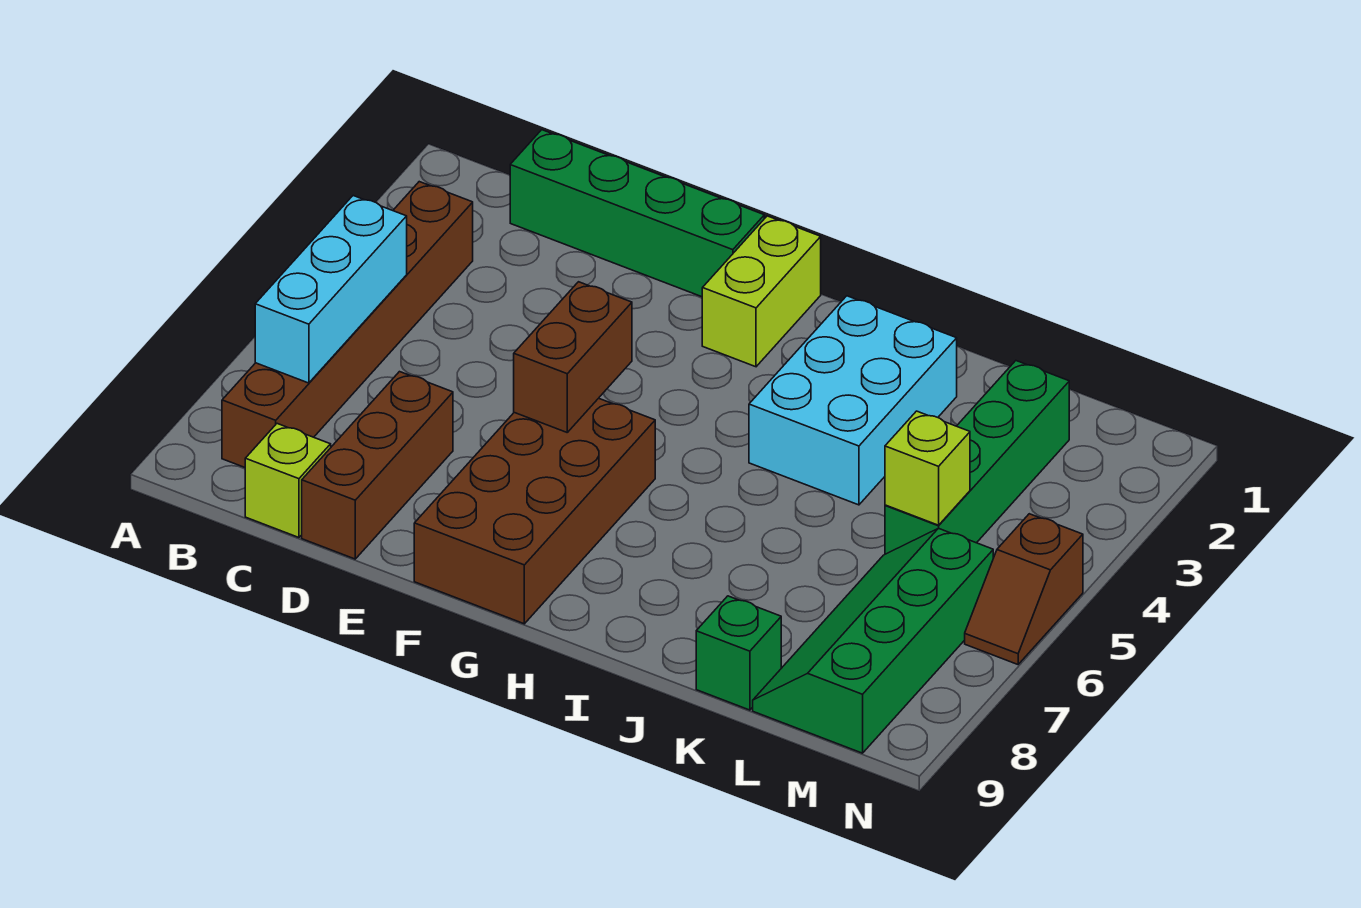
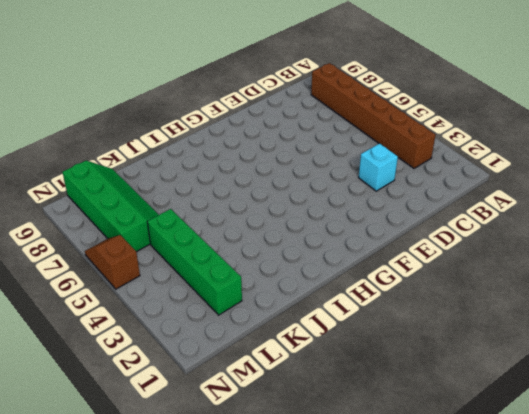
cyan brick D3 level 1 -> none
none -> green brick C1:F1 level 1
none -> lime brick C9 level 1
none -> brown brick D7:D9 level 1

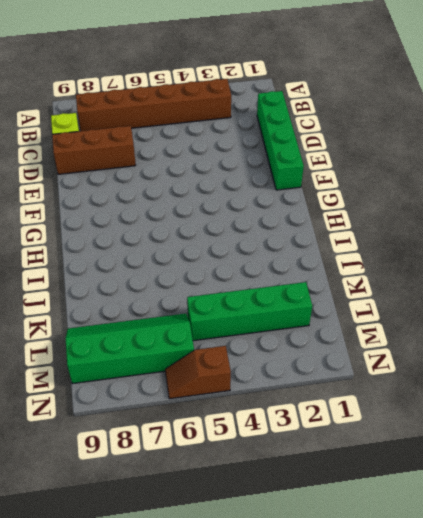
none -> brown brick F6:G9 level 1
none -> lime brick G1:G2 level 1
none -> cyan brick I2:J4 level 1

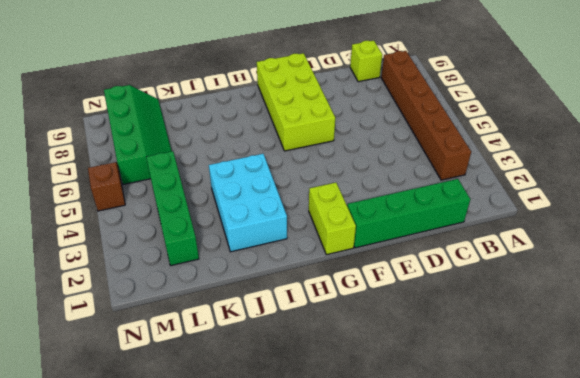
lime brick F6:G9 level 1 -> brown brick F6:G9 level 1
none -> brown brick D7:D9 level 1
none -> green brick K9 level 1
none -> cyan brick B5:B7 level 2

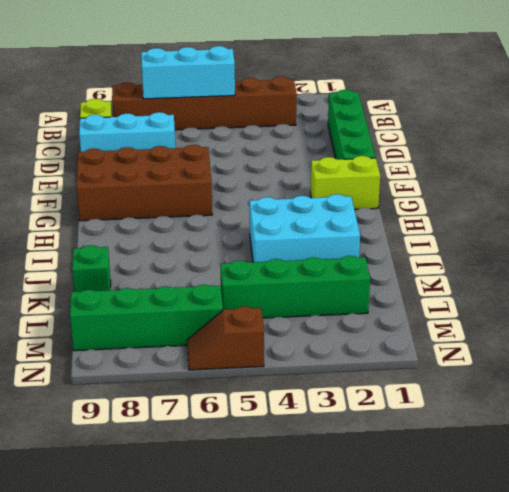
cyan brick D7:D9 level 1 -> brown brick D7:D9 level 1
none -> brown brick F5:F6 level 2
none -> lime brick L5 level 2

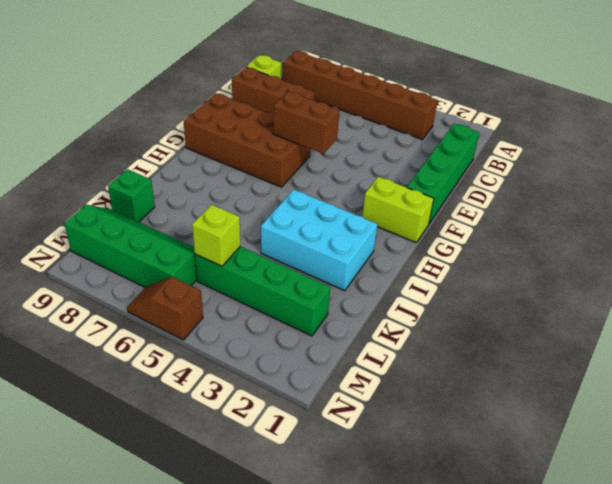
none -> cyan brick B5:B7 level 2

